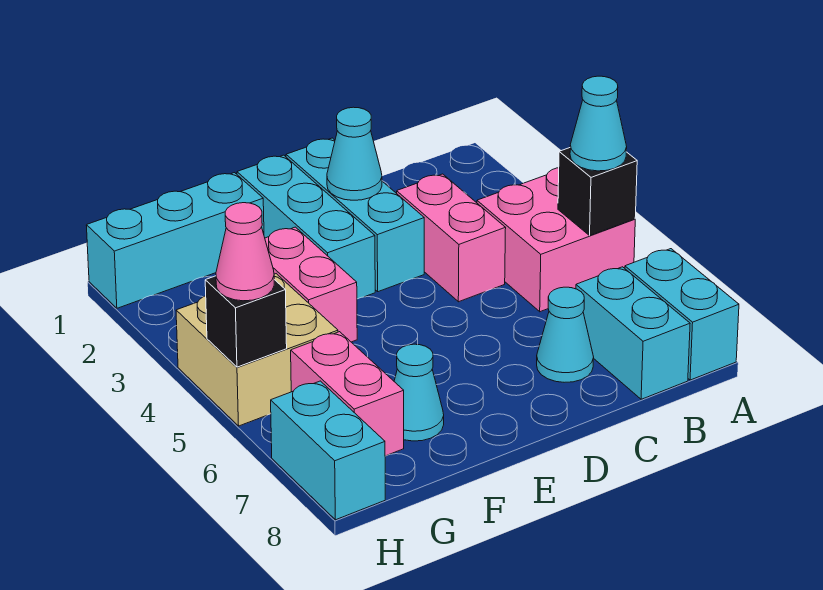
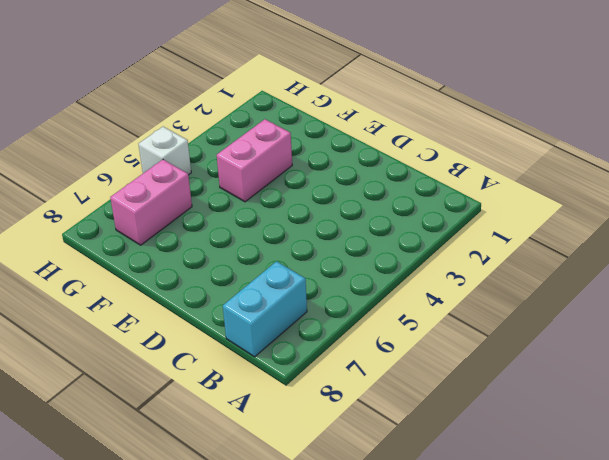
white brick H5 level 1 -> tan brick G4:H5 level 1
none -> pink brick A4:B5 level 1
none -> cyan brick A7:A8 level 1
none -> pink brick C3:C4 level 1

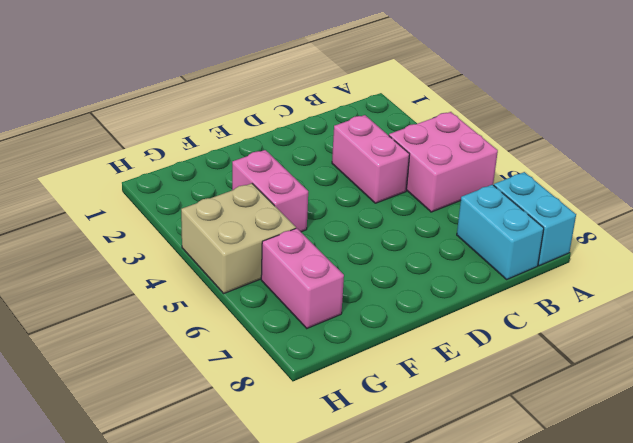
none -> cyan cone C7 level 1
none -> cyan brick D1:D3 level 1
none -> cyan brick E1:E3 level 1

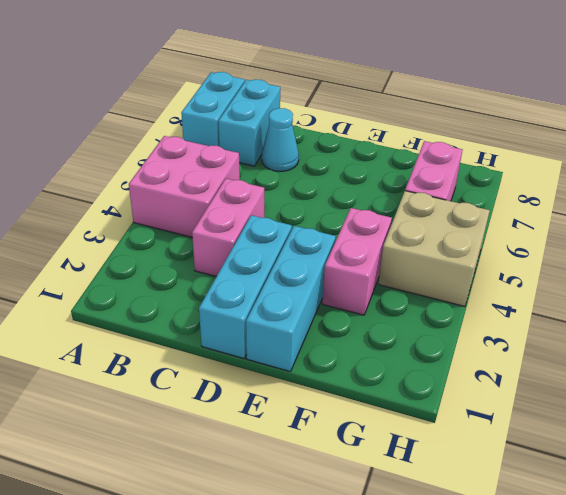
none -> cyan brick F1:H1 level 1
none -> cyan cone F7 level 1
none -> cyan brick H7:H8 level 1

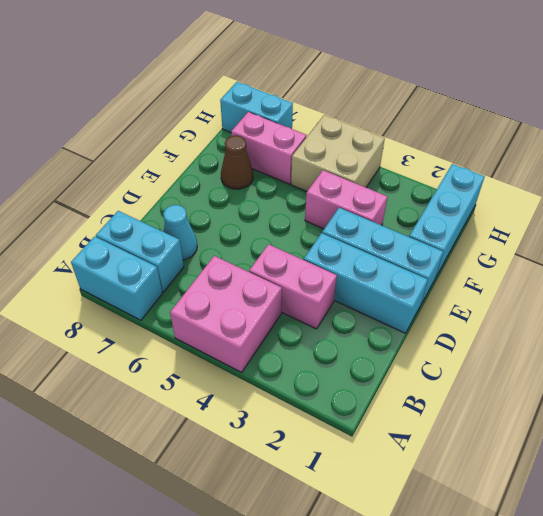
brown cone F7 level 1 -> cyan cone F7 level 1
none -> black brick A5 level 2
none -> cyan cone D2 level 2
none -> black brick H5 level 2

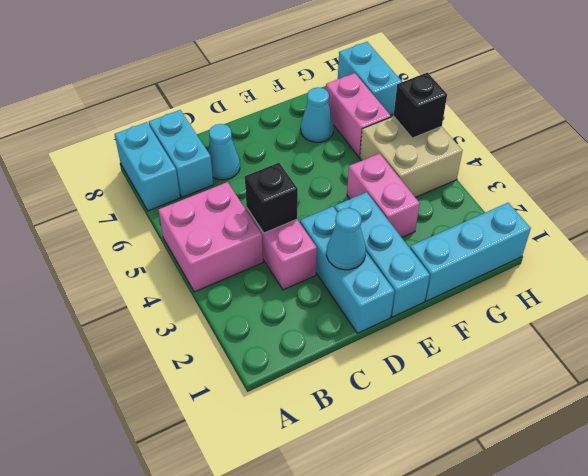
black brick C4 level 2 -> black brick A5 level 2
none -> cyan cone A5 level 3
none -> pink cone H5 level 3

